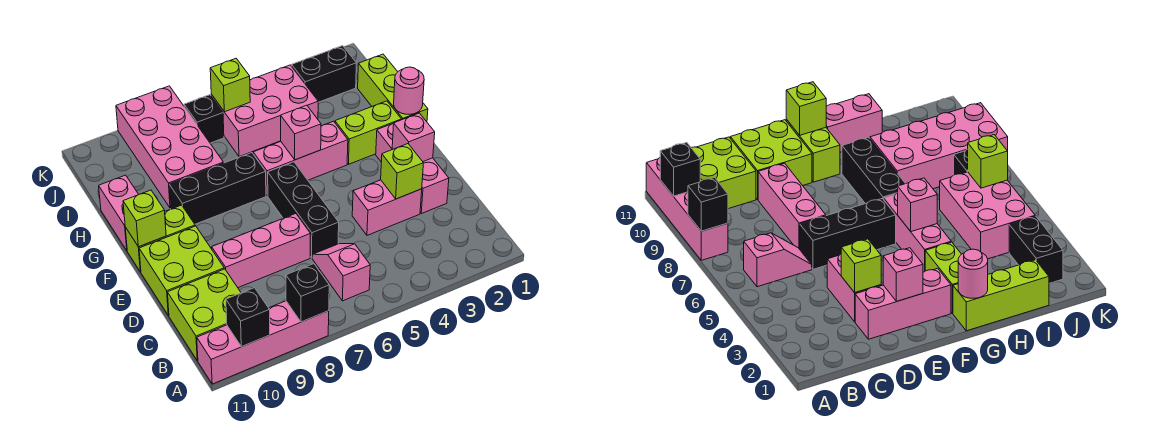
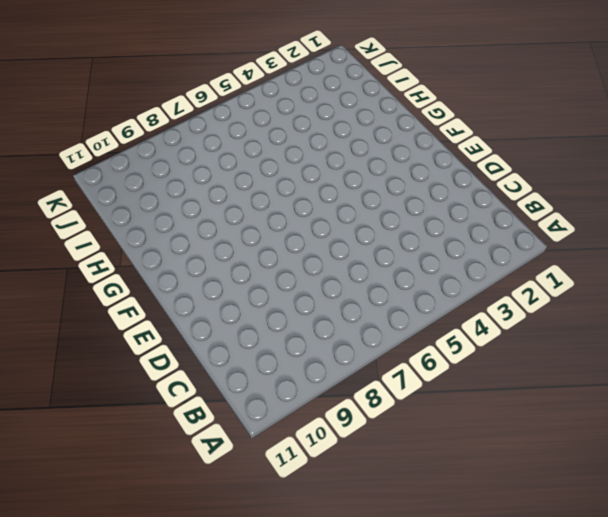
none -> pink brick A8:A11 level 1
none -> pink slope B6:C6 level 1 top B
none -> lime brick B10:C11 level 1

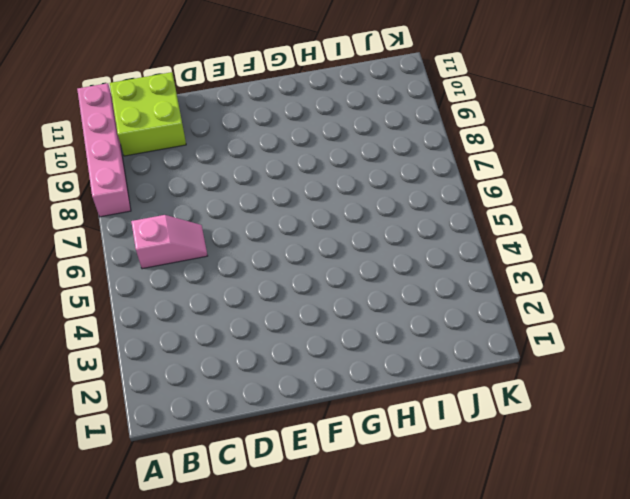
none -> pink brick D2:F2 level 1
none -> pink brick D3:D4 level 1
none -> black brick D6:F6 level 1

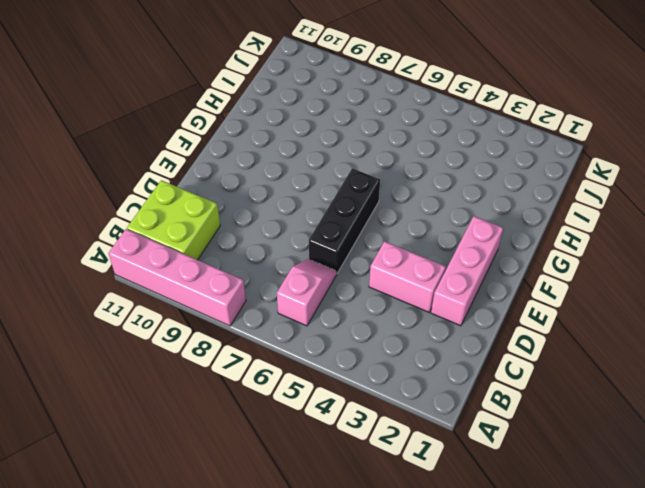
none -> pink brick D7:D9 level 1
none -> lime brick D10:E11 level 1
none -> lime brick F10:F11 level 1

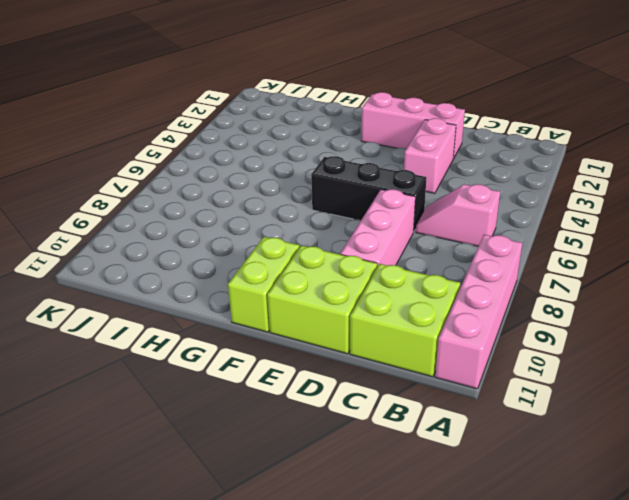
none -> lime brick G1:I1 level 1
none -> lime brick G2:G3 level 1
none -> pink brick G4:G6 level 1

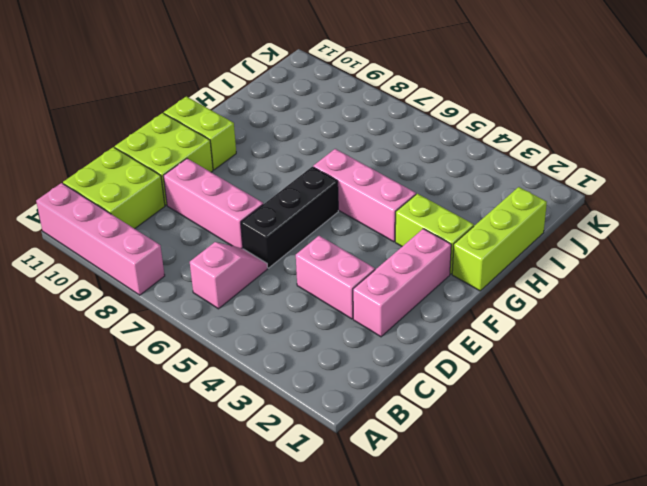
none -> black brick G7:G9 level 1
none -> pink brick G11:H11 level 1
none -> pink brick H8:K9 level 1

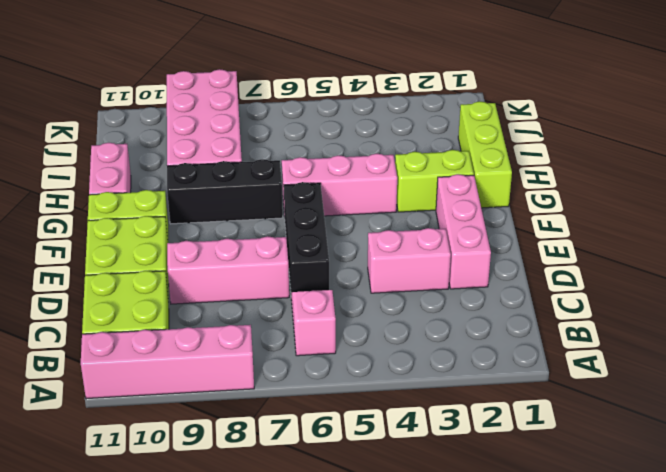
none -> pink brick I4:J6 level 1
none -> black brick J2:J3 level 1
none -> black brick J7 level 1

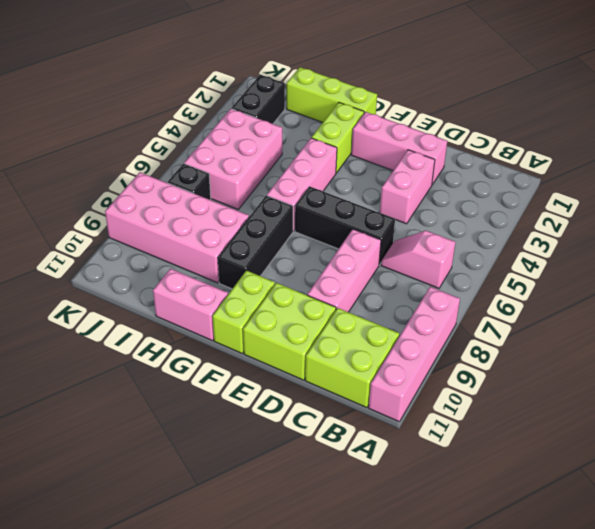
none -> black brick A8 level 2
none -> black brick A10 level 2
none -> lime brick D3 level 2

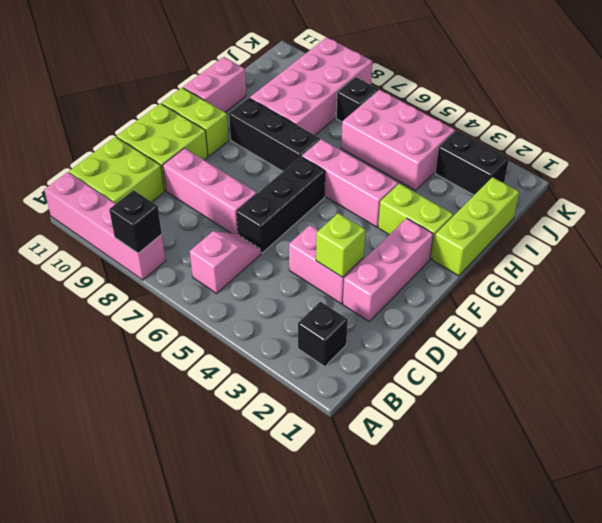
black brick B2 level 1 -> black brick A10 level 2
none -> pink brick E2 level 2
none -> lime brick F11 level 2
none -> pink round brick G1 level 2

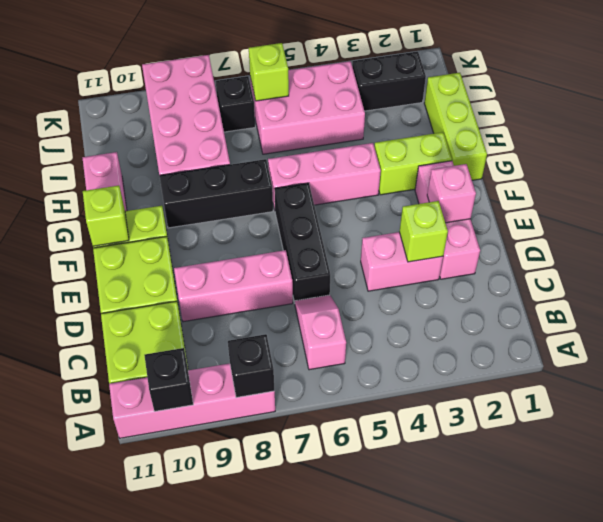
none -> pink round brick G1 level 2
none -> pink brick G5 level 2

